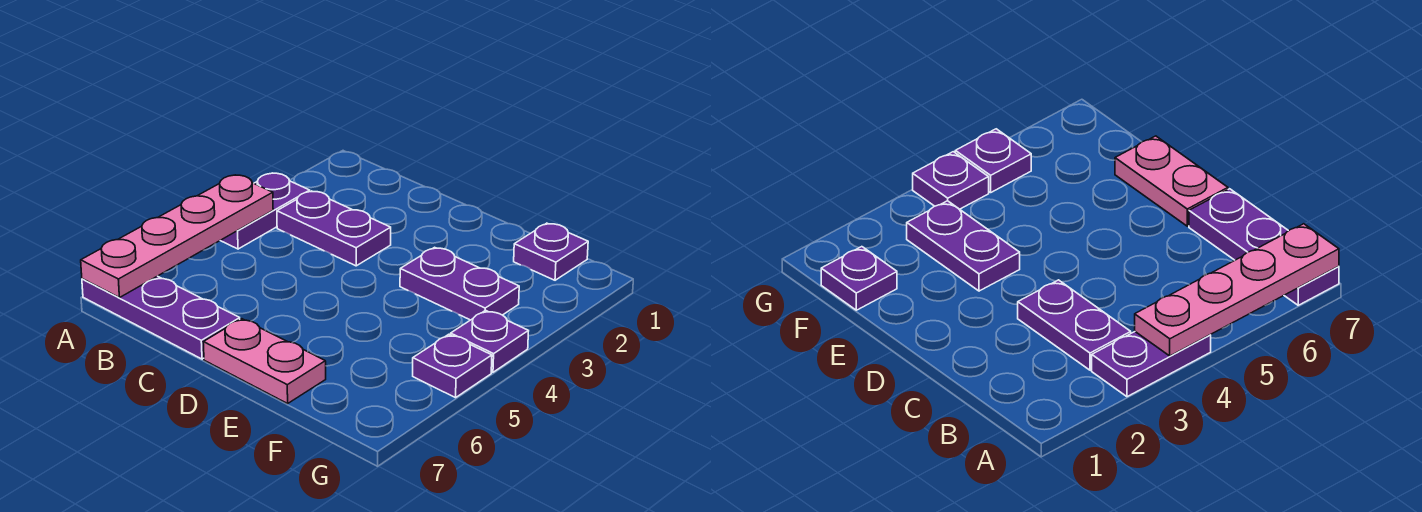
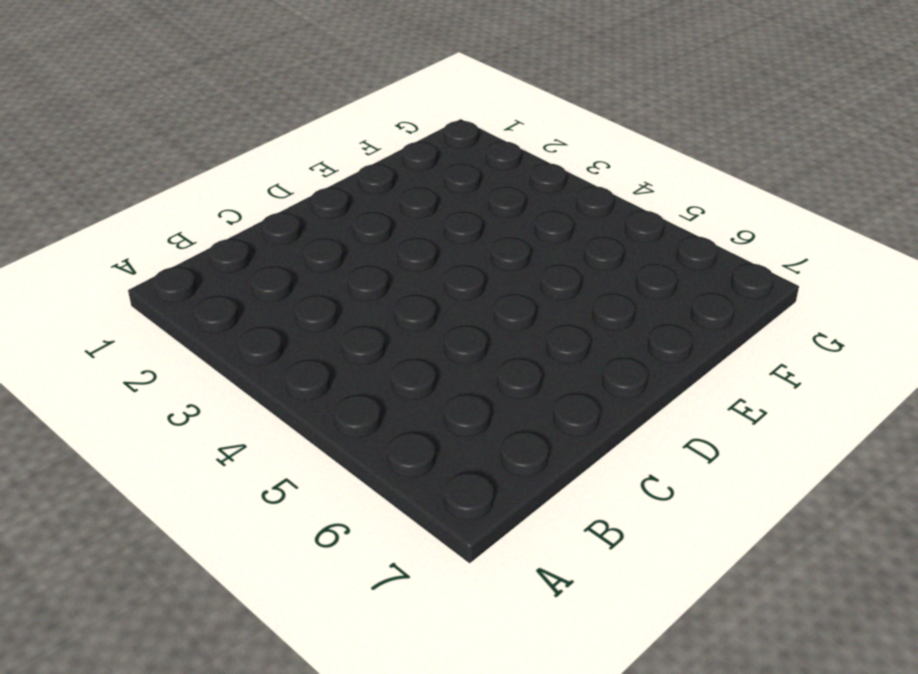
none -> purple plate A3:A4 level 1
none -> purple plate A7:C7 level 1

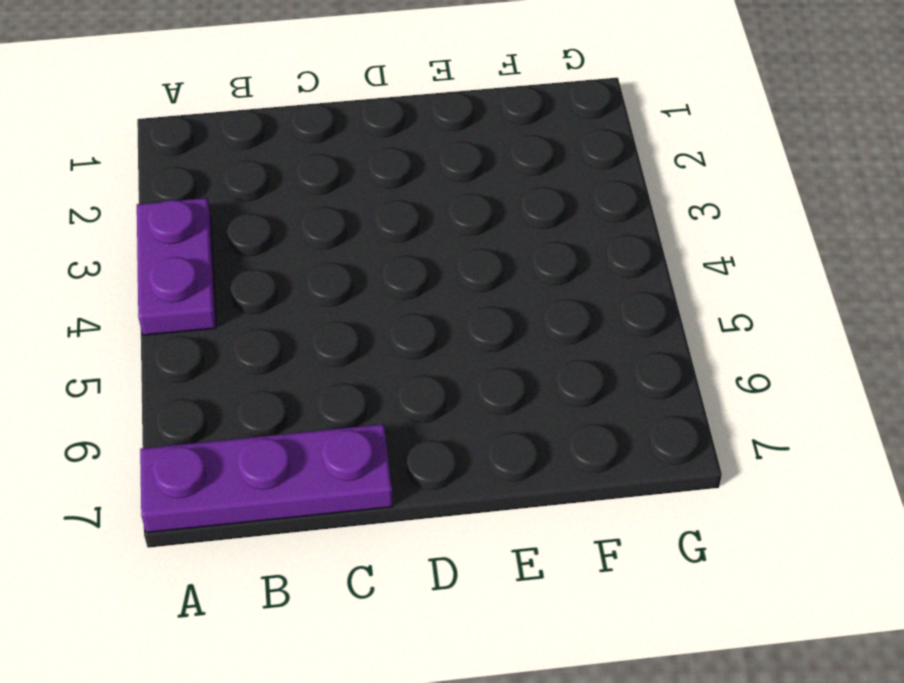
none -> purple plate B3:C3 level 1
none -> pink plate D7:E7 level 1

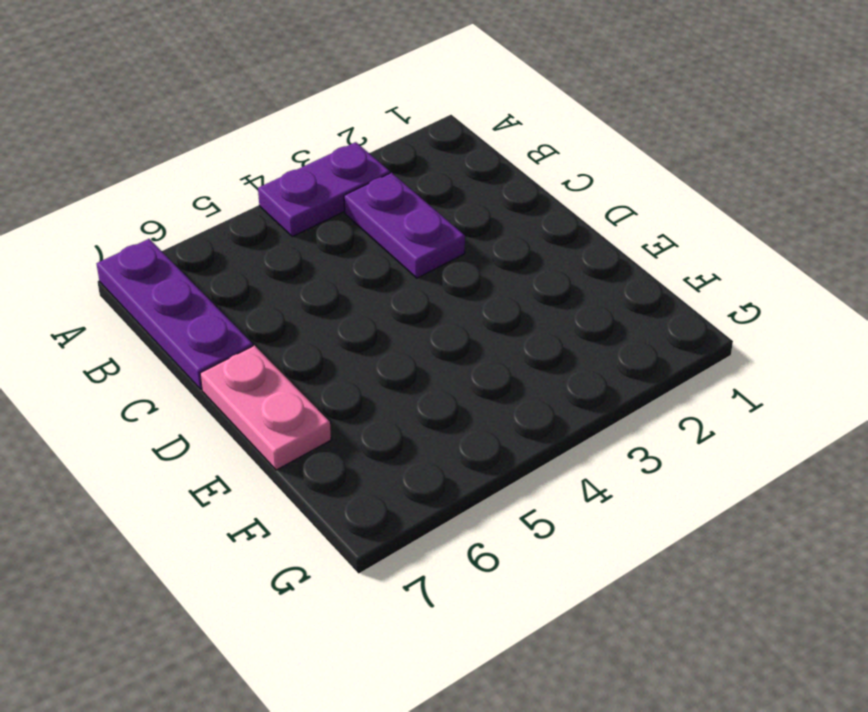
none -> purple plate E3:F3 level 1
none -> purple plate F1 level 1

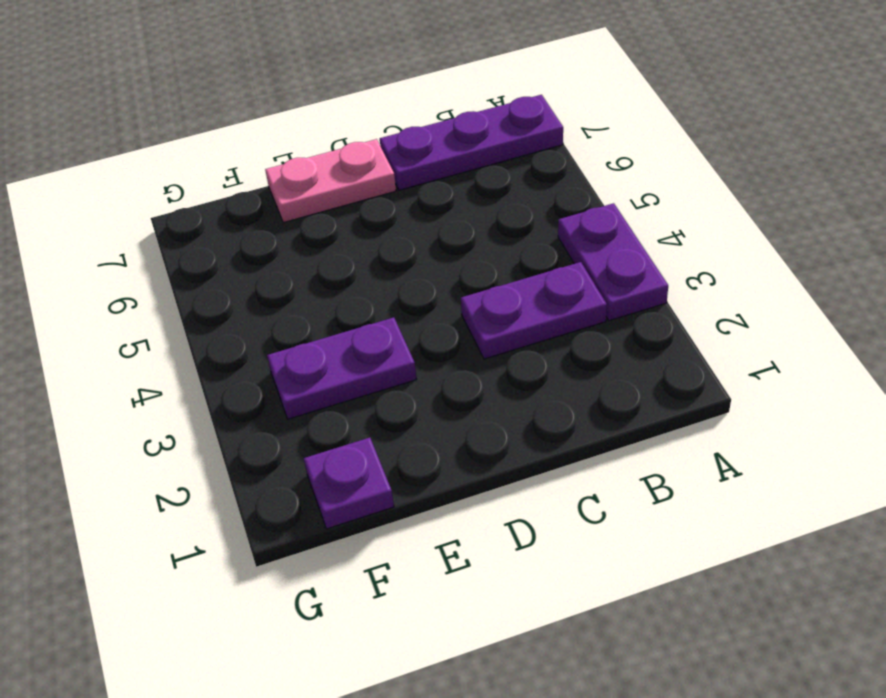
none -> purple plate G4 level 1
none -> purple plate G5 level 1

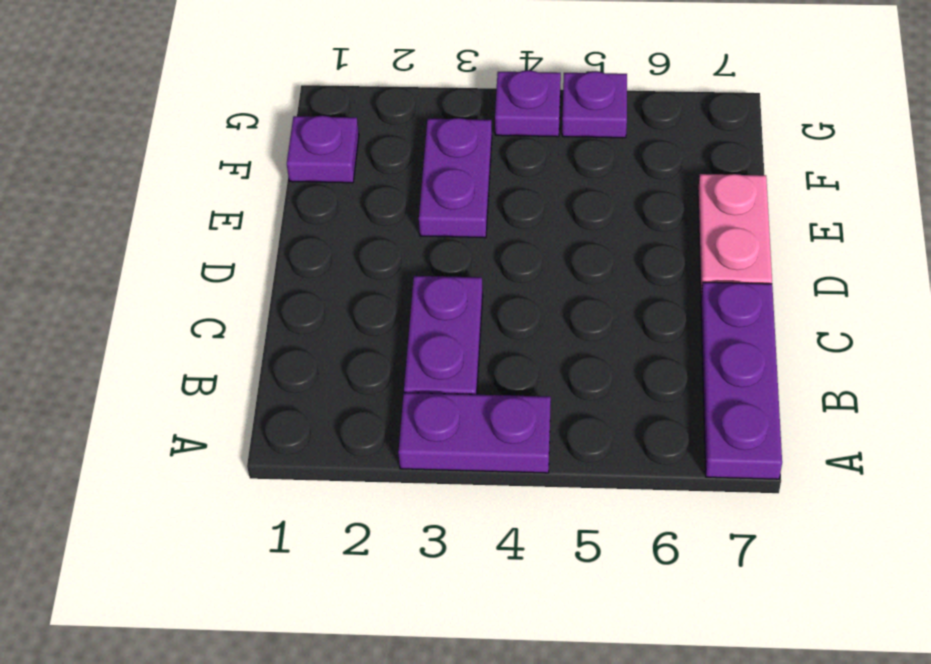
none -> pink plate A4:A7 level 2

